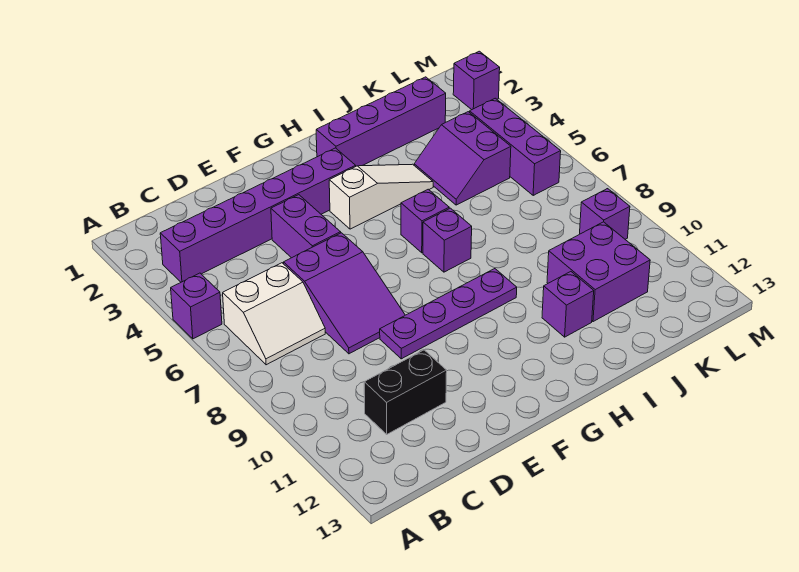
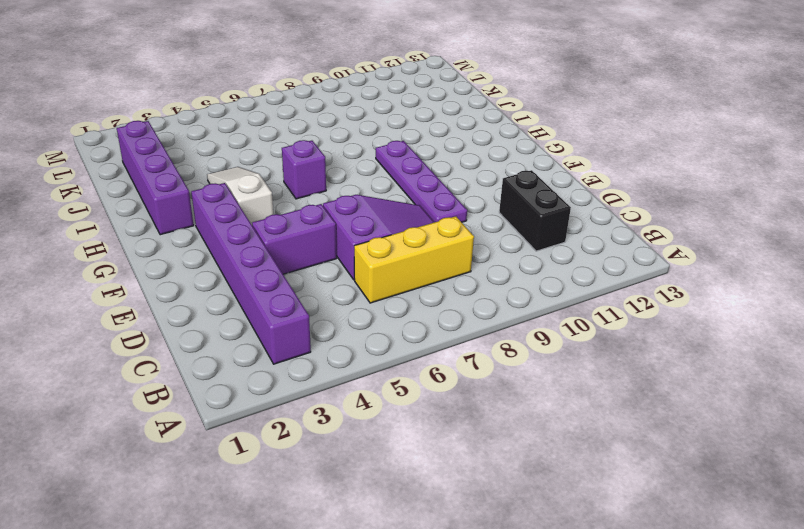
yellow brick C6:C8 level 1 -> white slope B6:C7 level 1 top 6
none -> purple brick A5 level 1
none -> purple brick H7 level 1
none -> purple brick I11 level 1

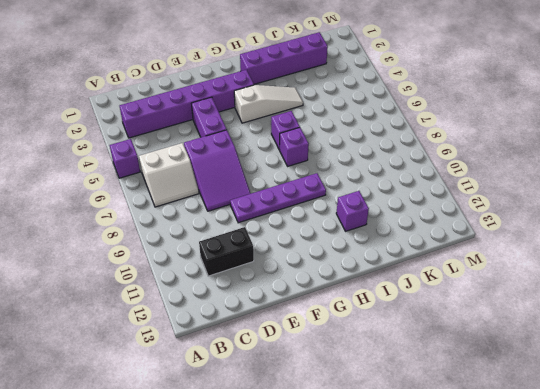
none -> purple slope J4:K5 level 1 top K
none -> purple brick J10:K11 level 1
none -> purple brick L4:L6 level 1

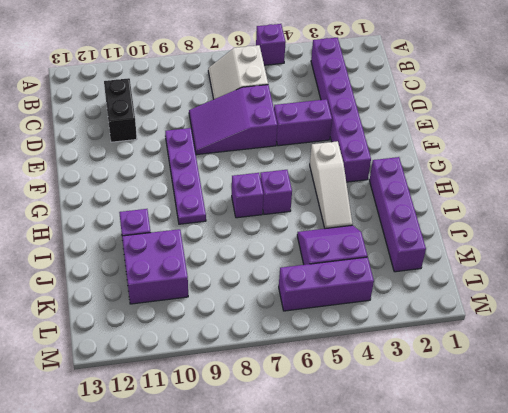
none -> purple brick L9 level 1
none -> purple brick M2 level 1

